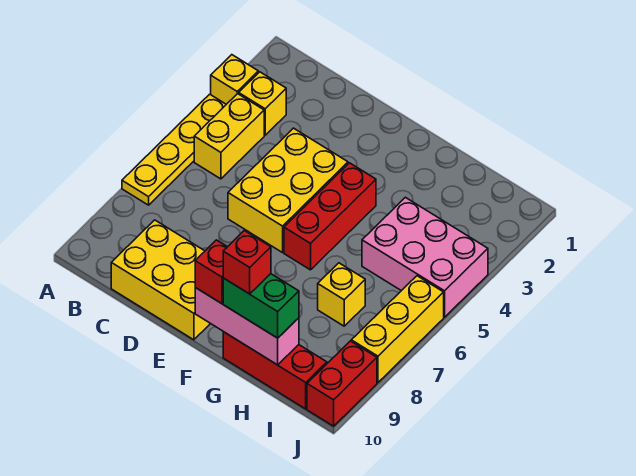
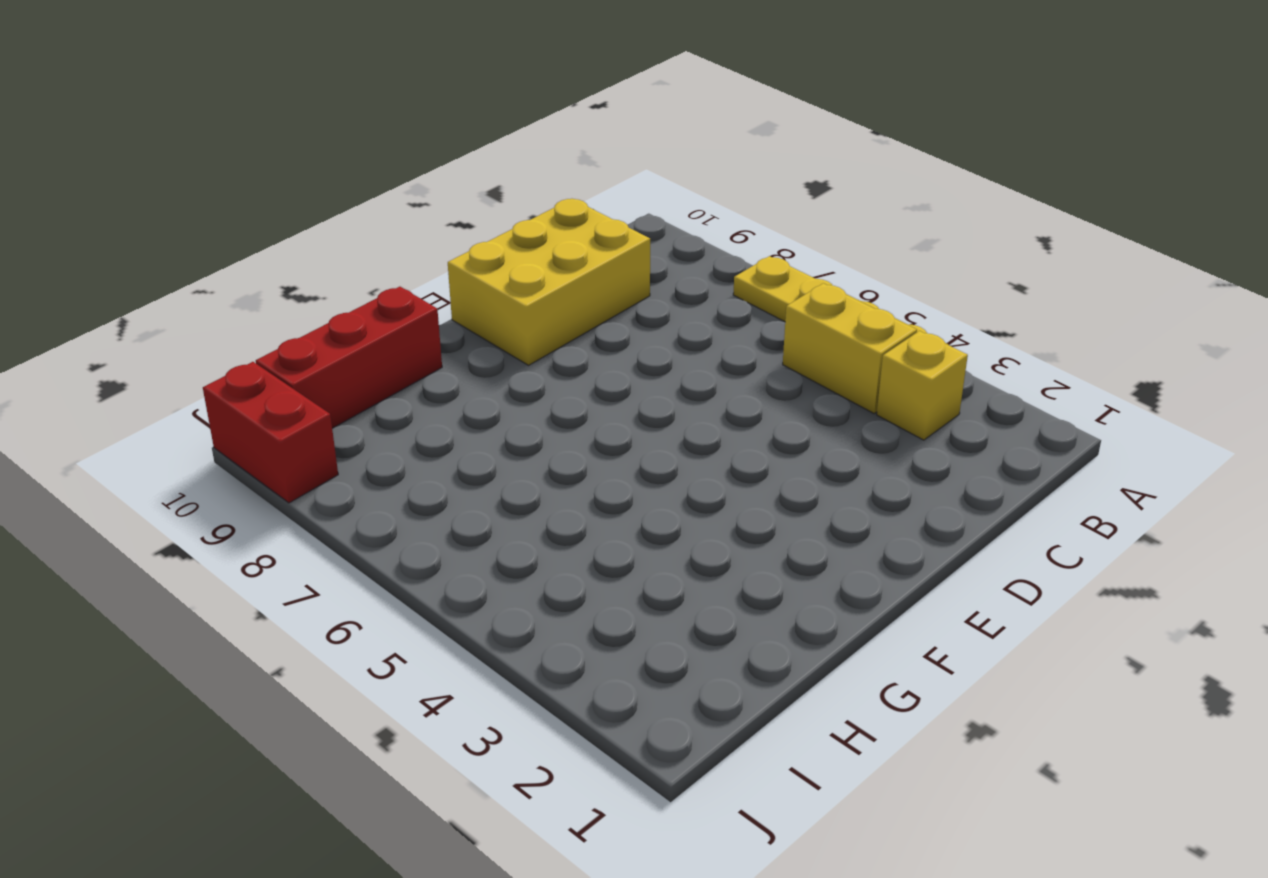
none -> yellow brick A3 level 1
none -> yellow brick D4:E6 level 1
none -> red brick F4:F6 level 1

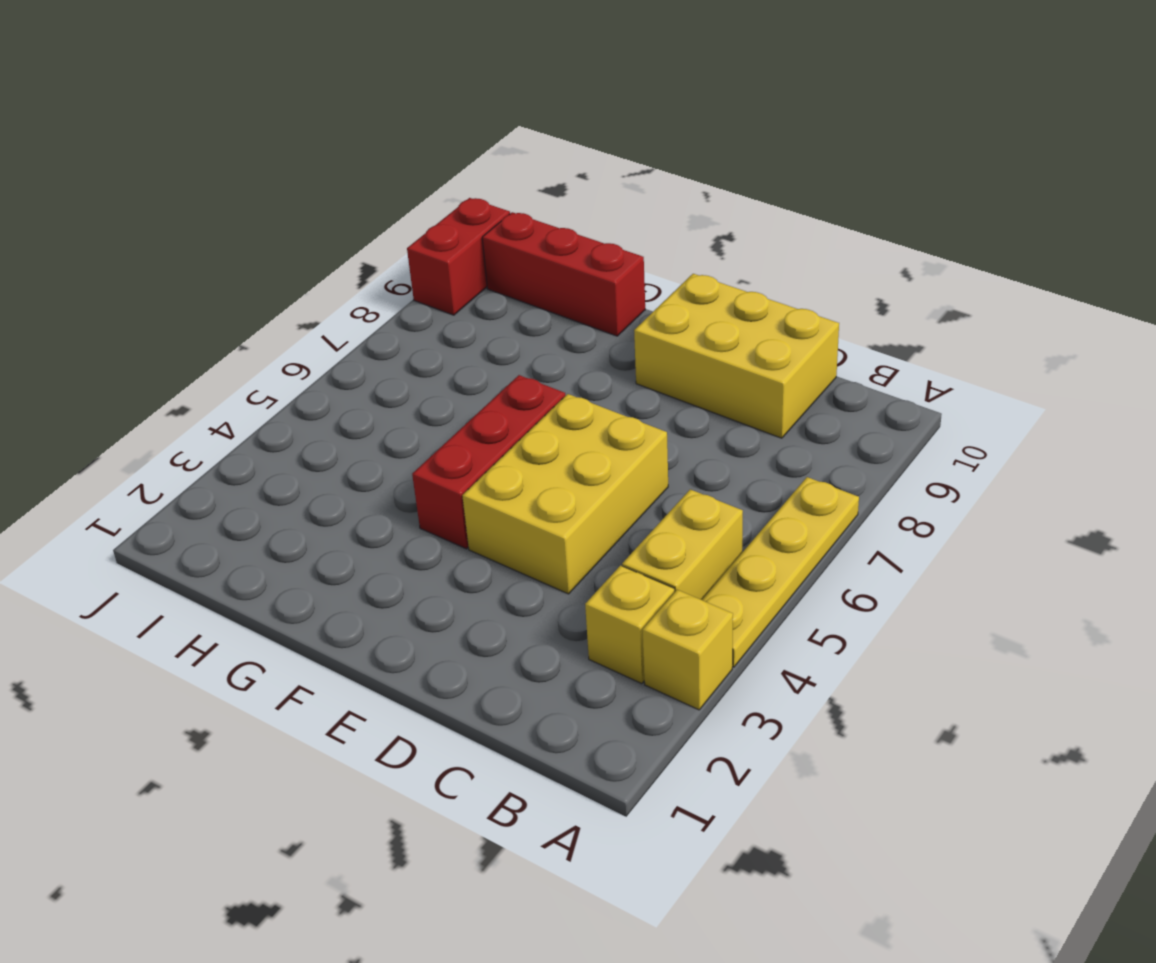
none -> pink brick H4:J5 level 1
none -> yellow brick H7 level 1
none -> yellow brick J6:J8 level 1

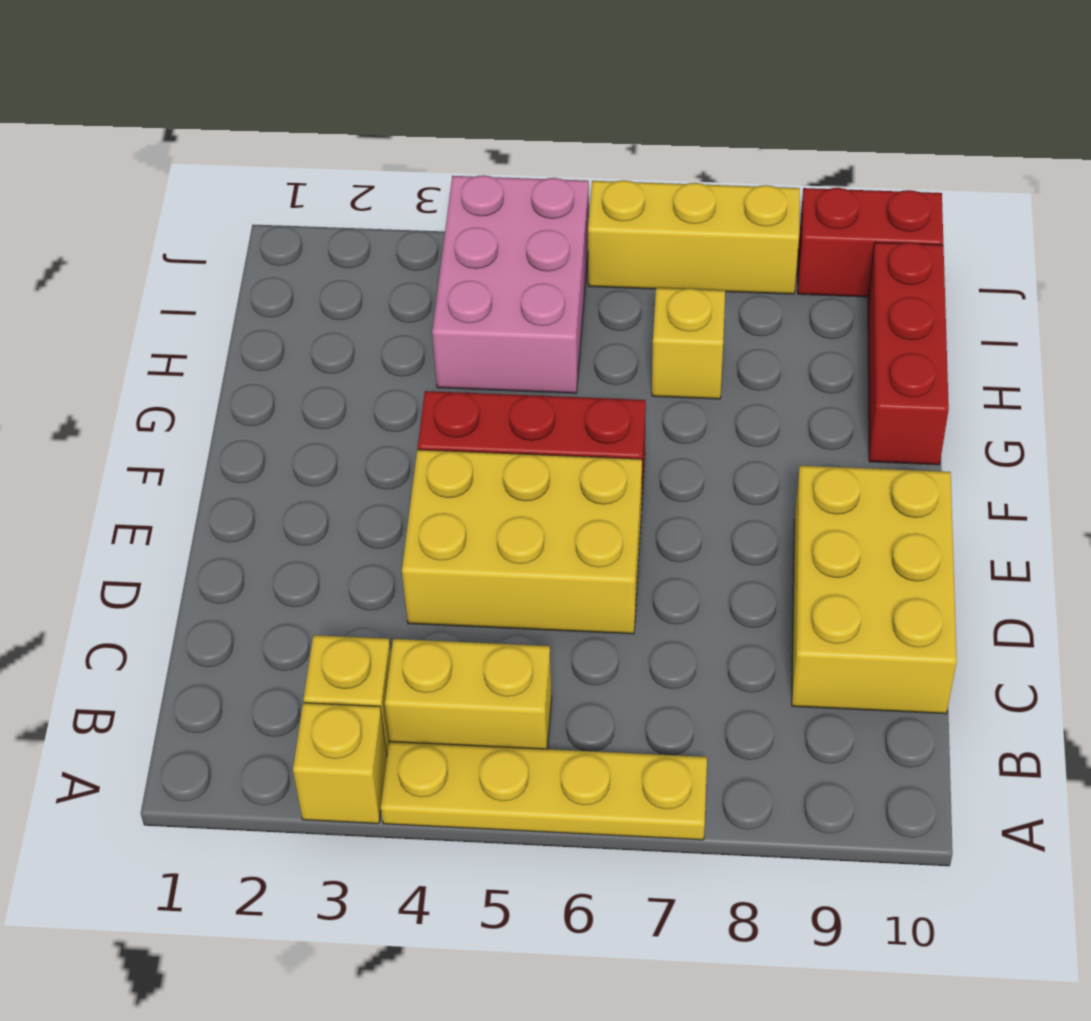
none -> pink brick F10:H10 level 2
none -> red brick F10 level 3
none -> green brick G10:H10 level 3

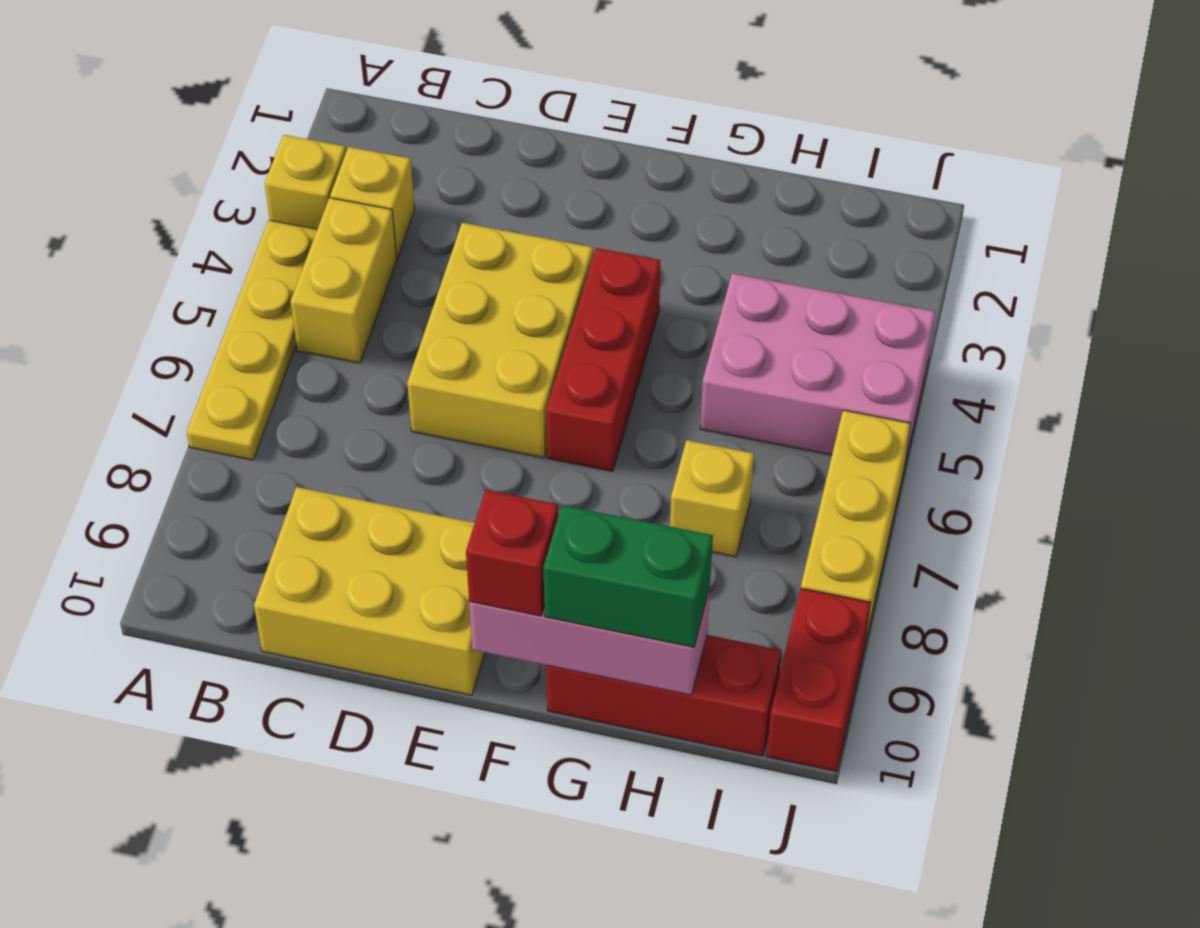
none -> red brick G10 level 4

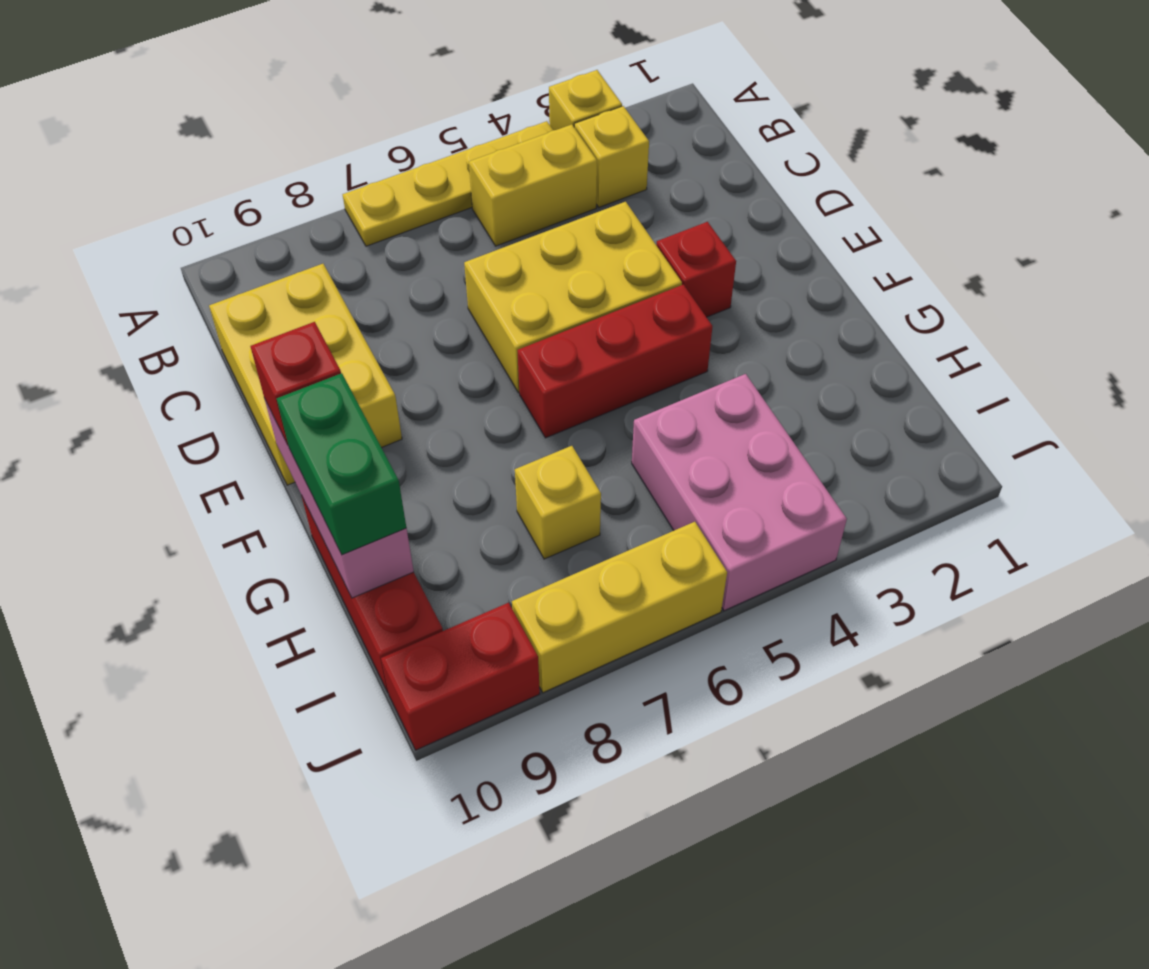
red brick E3 level 1 -> red brick G10 level 4

